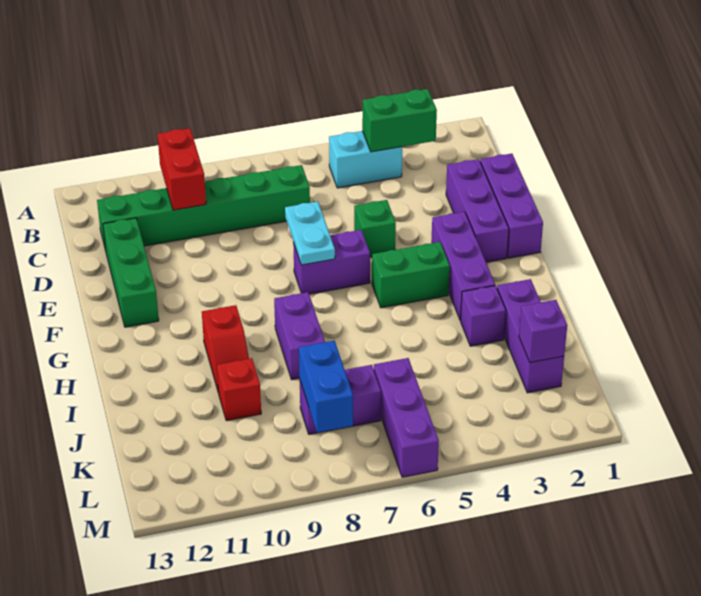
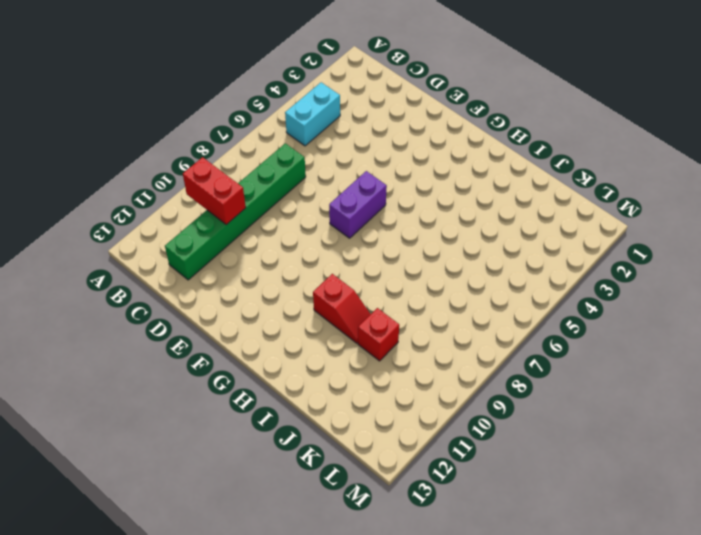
none -> purple brick D1:F1 level 1
none -> purple brick D2:F2 level 1
none -> green brick D12:F12 level 1

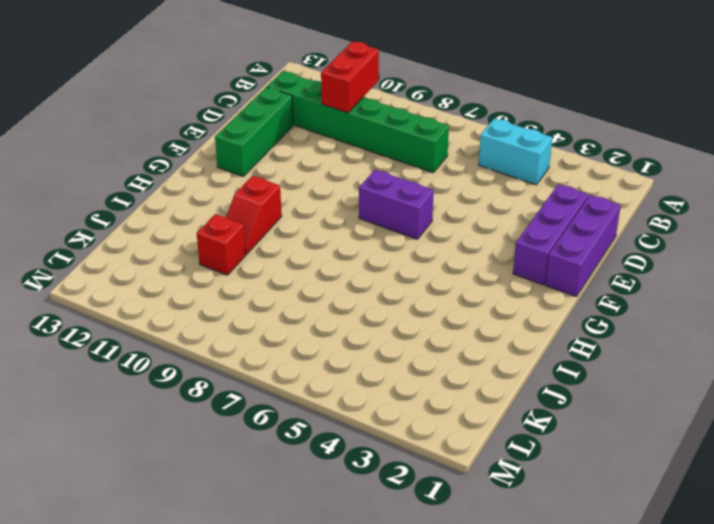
none -> green brick E5 level 1
none -> purple brick F3:H3 level 1
none -> green brick G4:G5 level 1

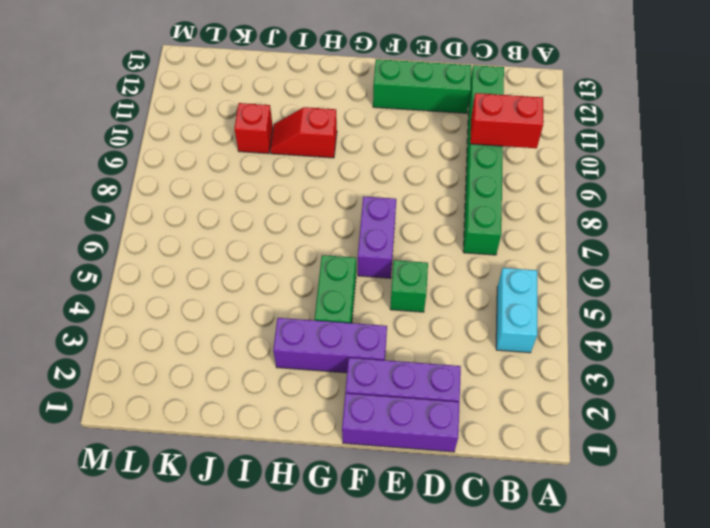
none -> purple brick H8:I8 level 1
none -> purple brick I2:K2 level 1
none -> purple brick I3 level 1

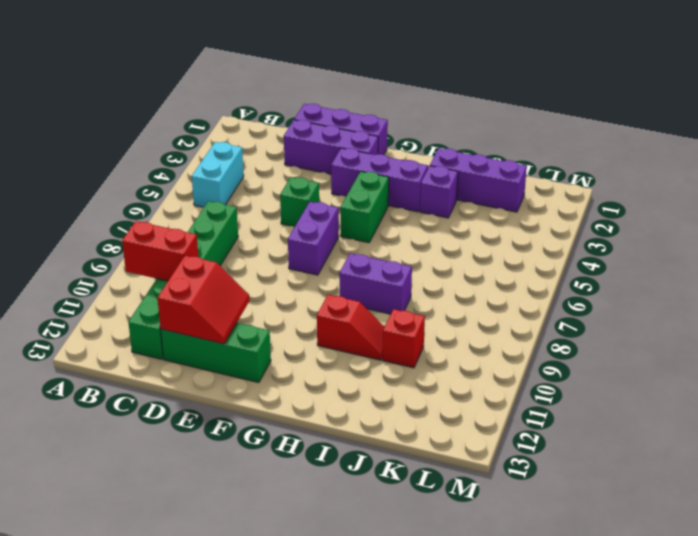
red slope D11:E12 level 2 top D -> none
none -> purple brick K6:M6 level 1
none -> purple brick K7:K8 level 1
none -> green brick B3:B4 level 2

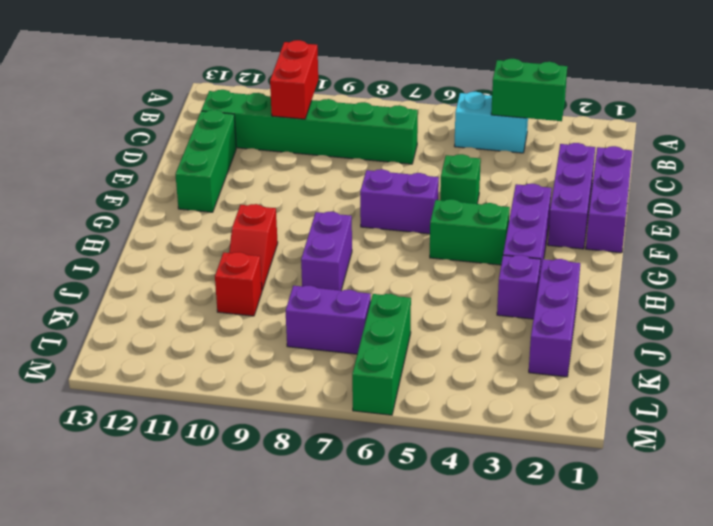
green brick K6:M6 level 1 -> purple brick K6:M6 level 1
none -> cyan plate E7:F7 level 2
none -> purple brick K2 level 2
none -> blue brick K8:L8 level 2

